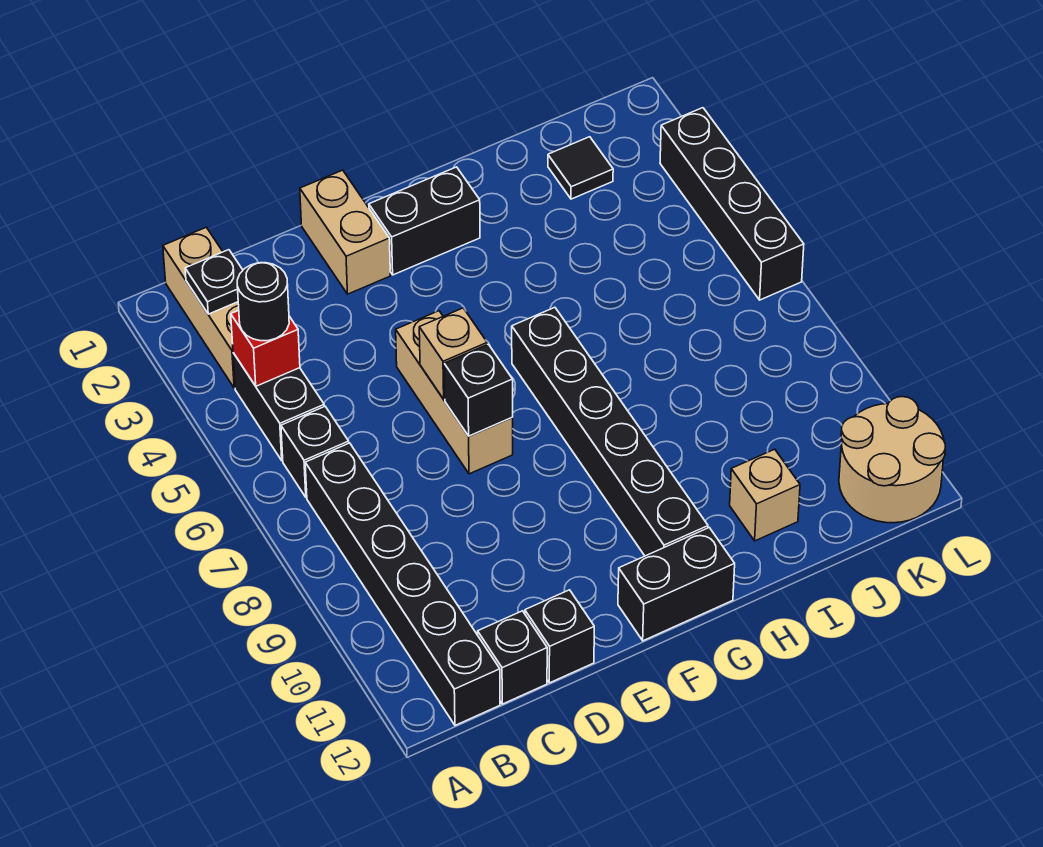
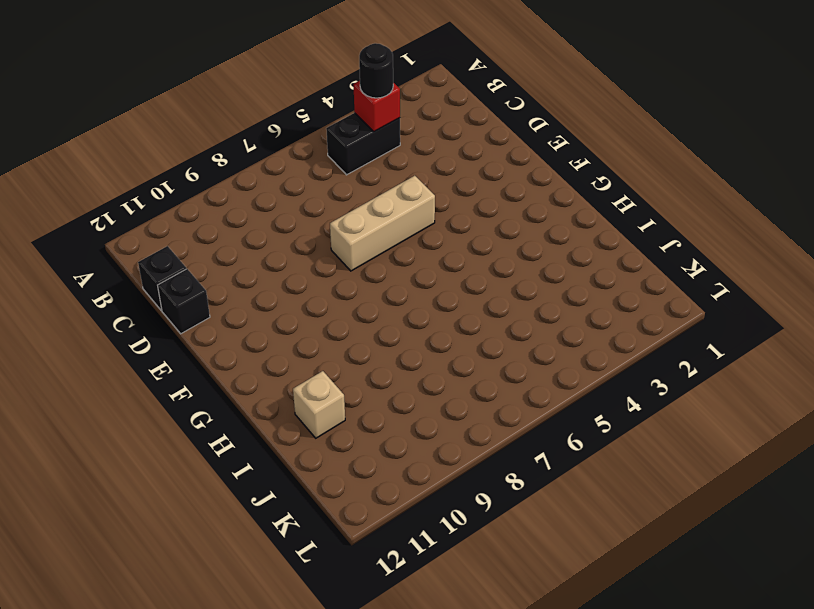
none -> tan brick B1:B3 level 1
none -> black brick B6 level 1
none -> black brick B7:B12 level 1

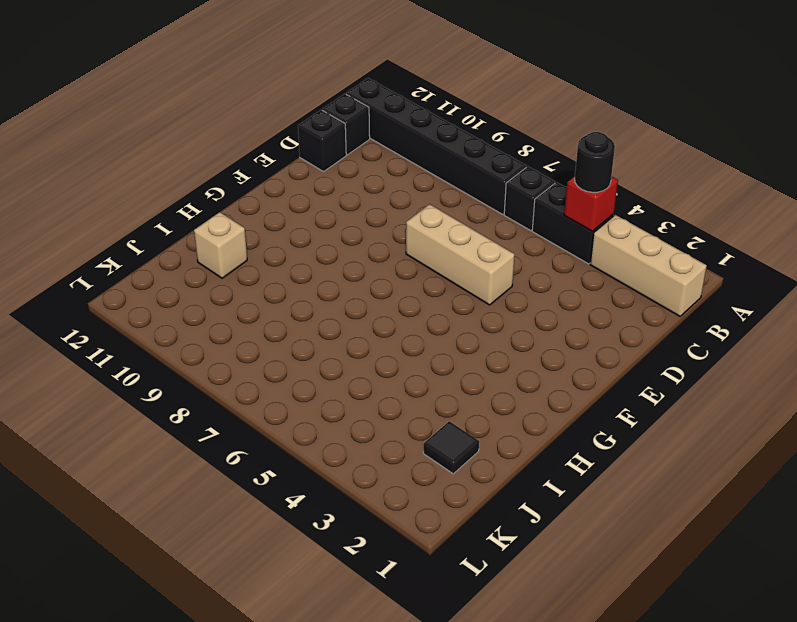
none -> tan brick E1:E2 level 1
none -> black brick F2:G2 level 1
none -> black brick F12:G12 level 1

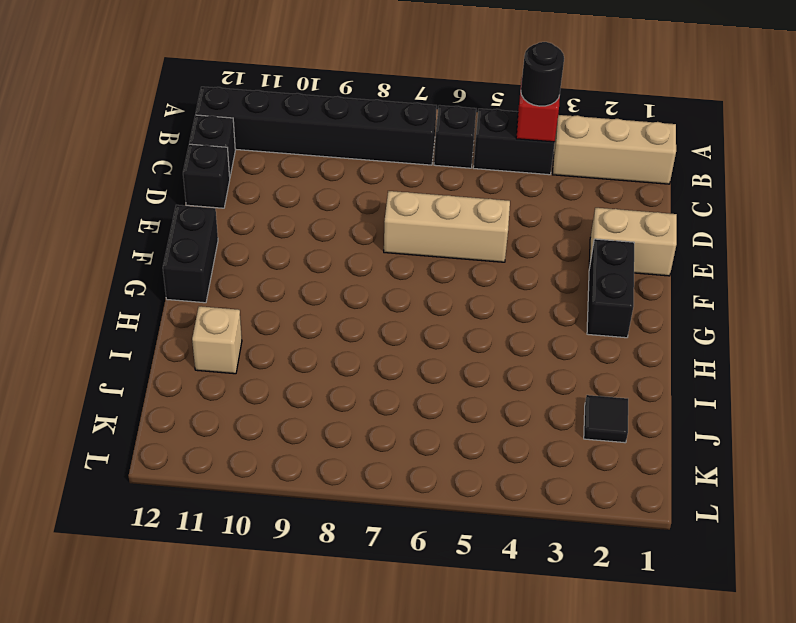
none -> black brick G6:G11 level 1
none -> tan round brick K11:L12 level 1
none -> black brick L3:L6 level 1

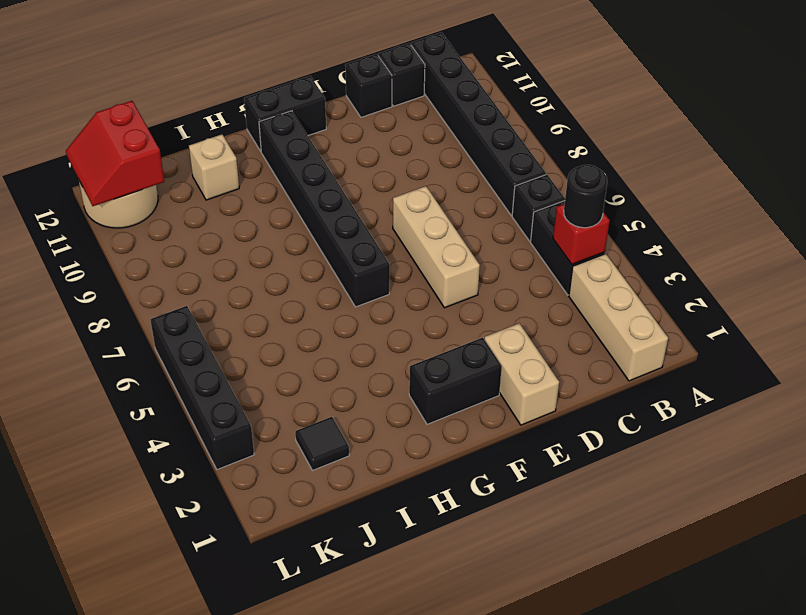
red slope K11:L12 level 2 top K -> none
none -> black plate B2 level 2
none -> tan brick E6 level 2
none -> black brick E7 level 2

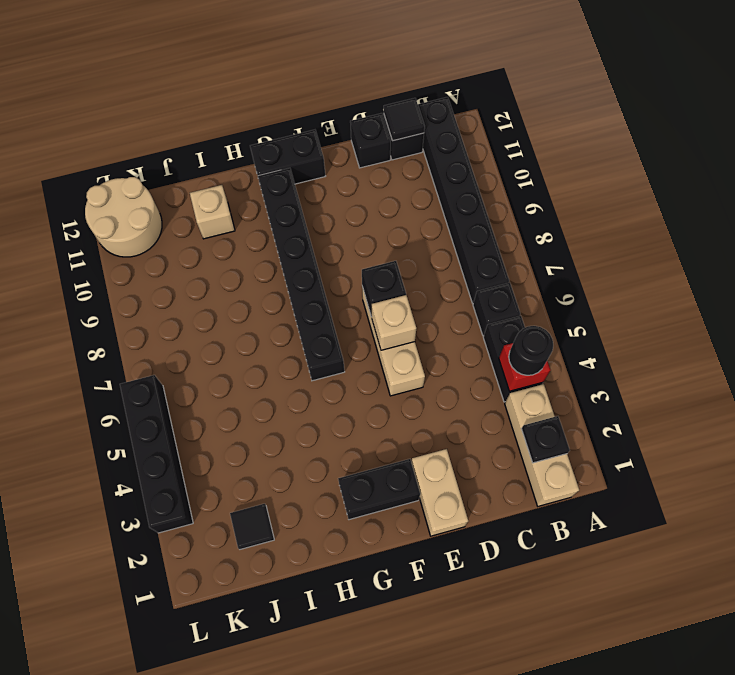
black tile C12 level 2 -> none

